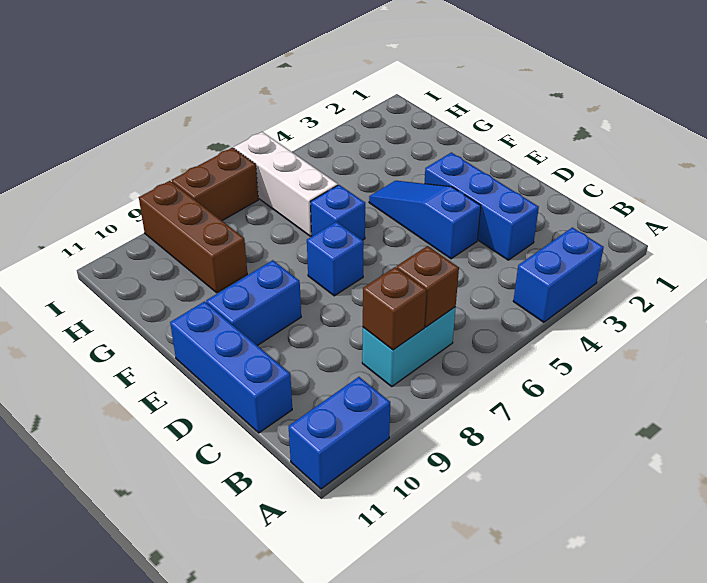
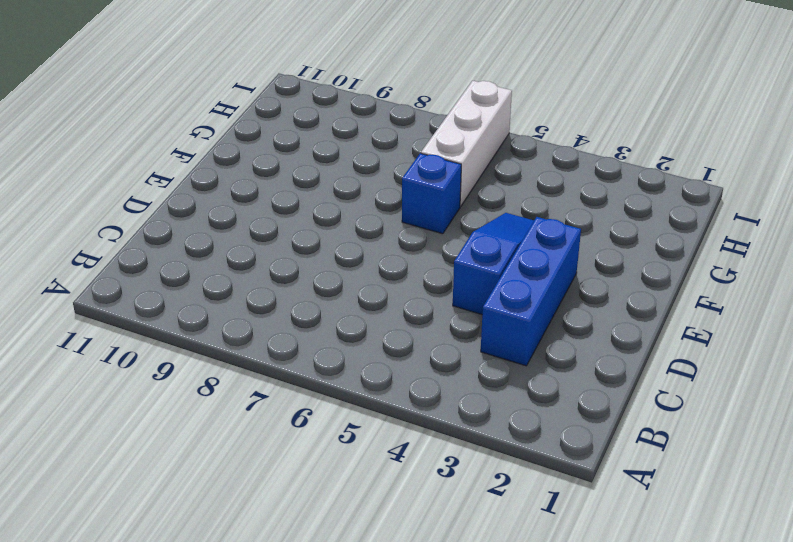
none -> blue brick A3:A4 level 1
none -> blue brick A10:A11 level 1
none -> cyan brick B7:B8 level 1

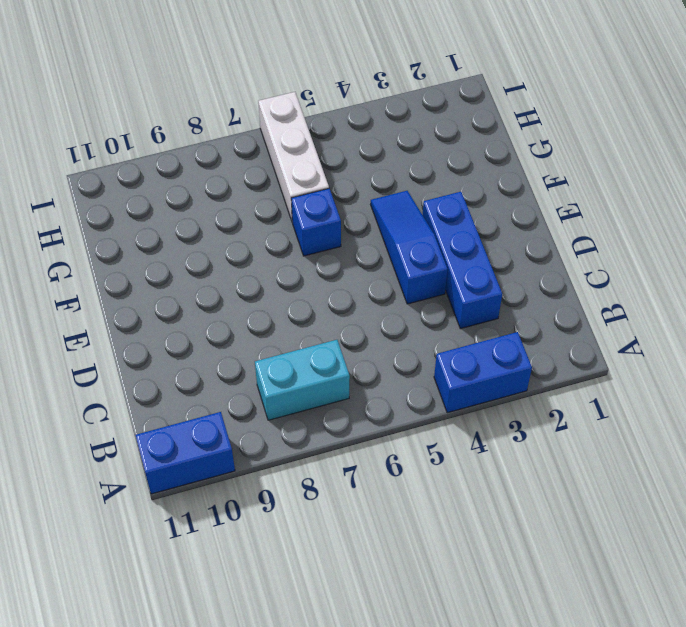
none -> blue brick C11:E11 level 1
none -> blue brick E7 level 1
none -> blue brick E9:E10 level 1

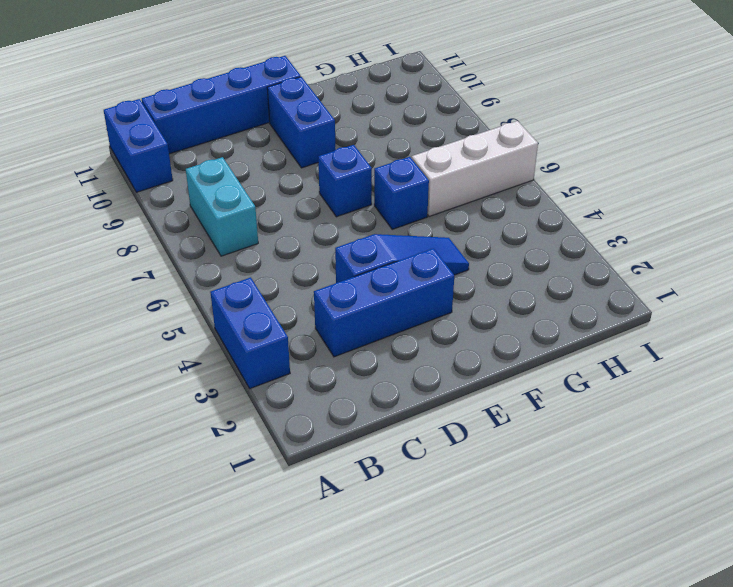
blue brick B11:E11 level 1 -> blue brick C11:E11 level 1
none -> brown brick G9:I9 level 1
none -> brown brick I7:I8 level 1
none -> brown brick B7 level 2

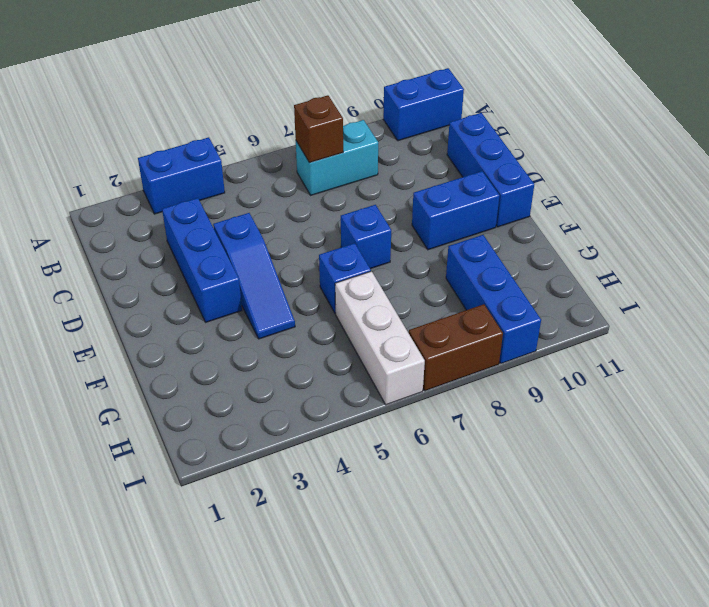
blue brick G9:I9 level 1 -> brown brick G9:I9 level 1
none -> brown brick B8 level 2

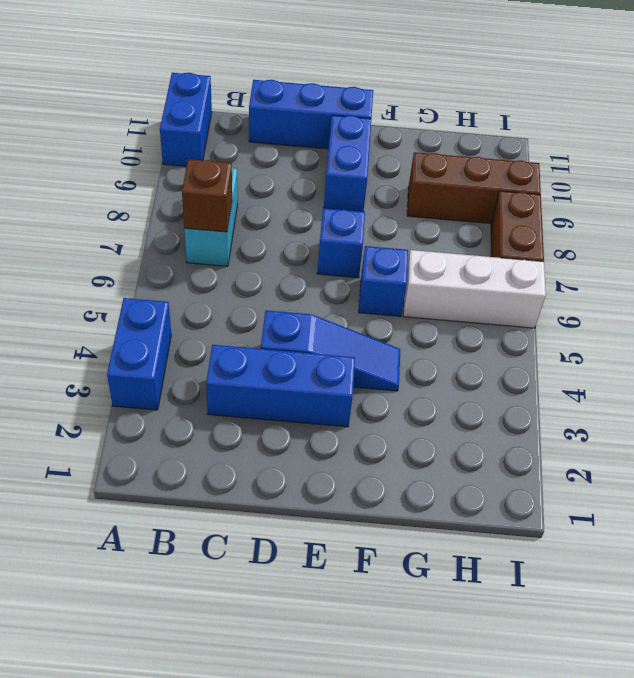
none -> brown brick B8 level 2

